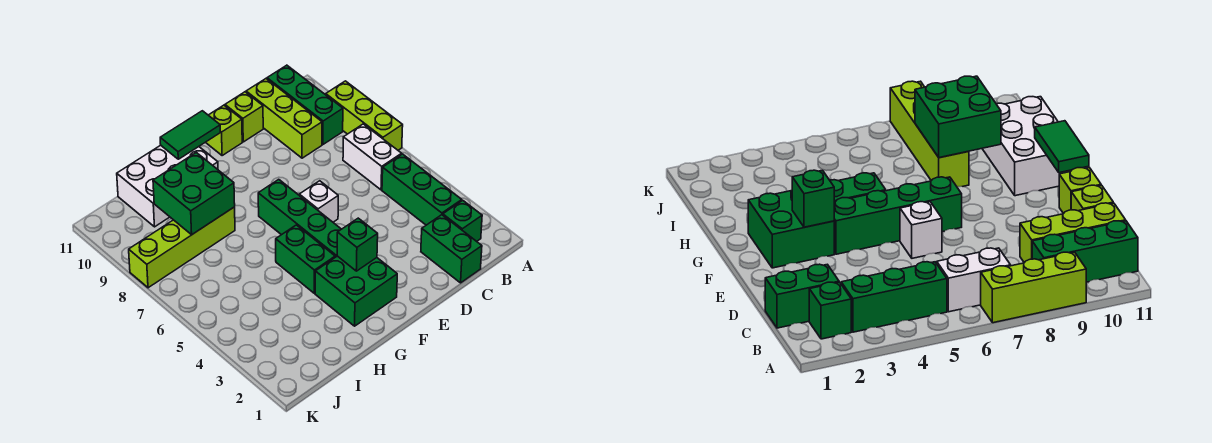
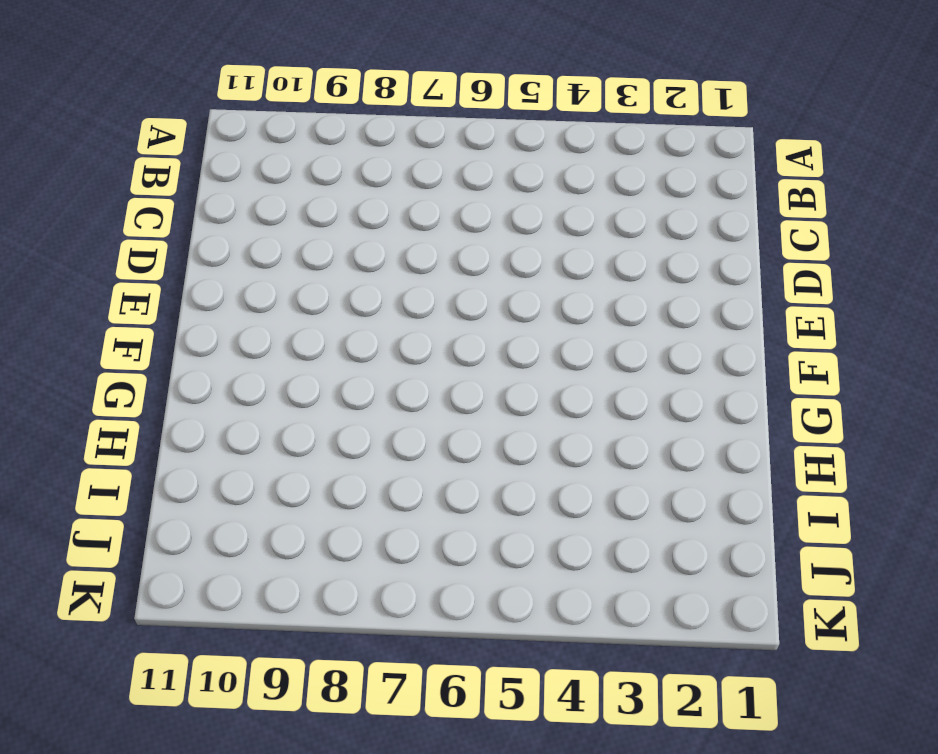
none -> lime brick A7:A9 level 1
none -> green brick B2 level 1
none -> green brick B3:B5 level 1

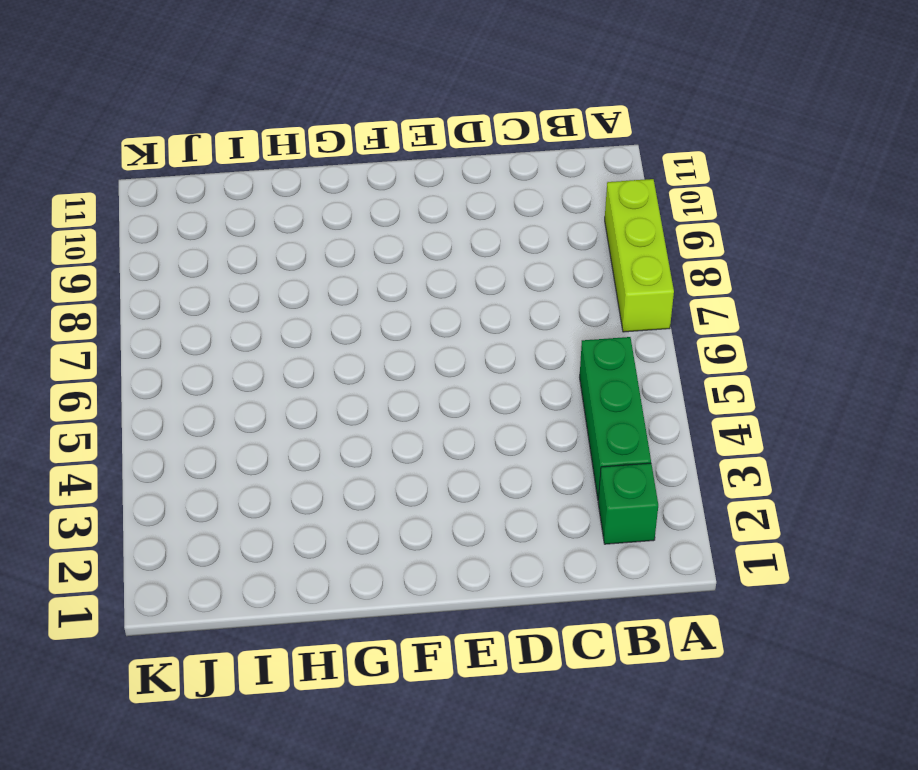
none -> white brick B6:B7 level 1
none -> green brick B9:B11 level 1
none -> green brick C1:C2 level 1

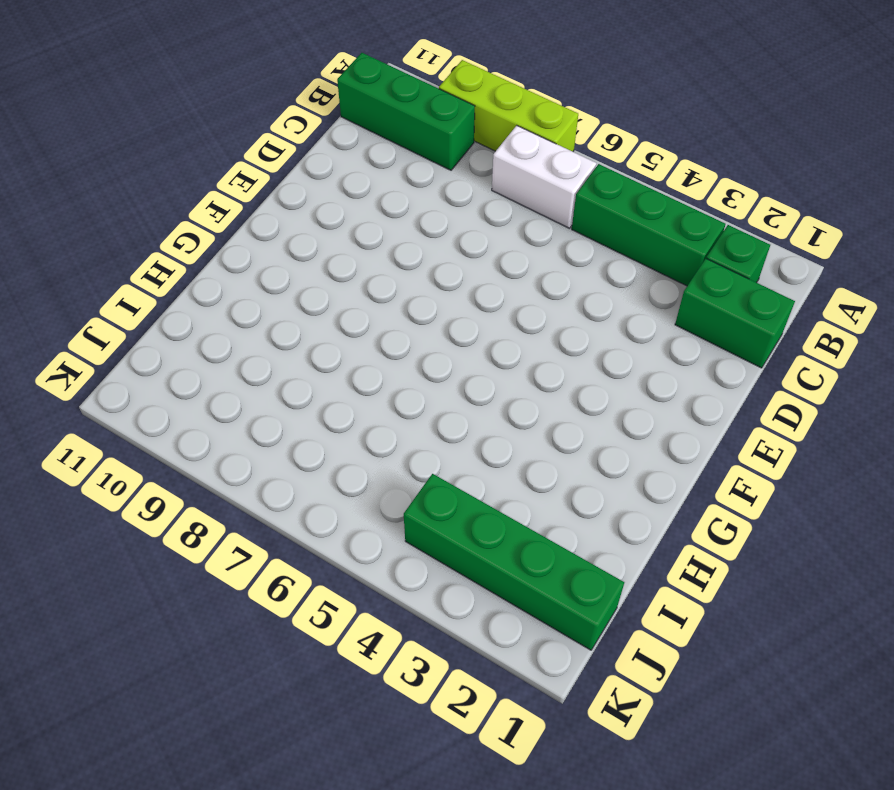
green brick J1:J4 level 1 -> green brick F4:F7 level 1
none -> lime brick C9:C11 level 1
none -> lime brick D11 level 1
none -> white brick E6 level 1

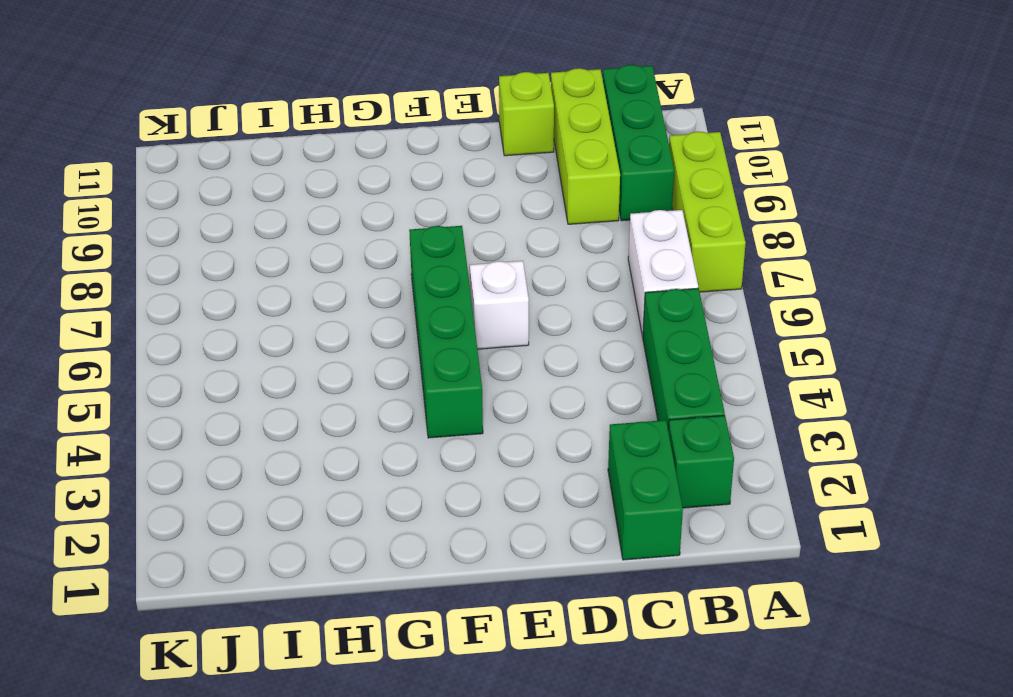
none -> lime brick E11 level 1
none -> green brick F2:G3 level 1
none -> green brick G4:G5 level 1

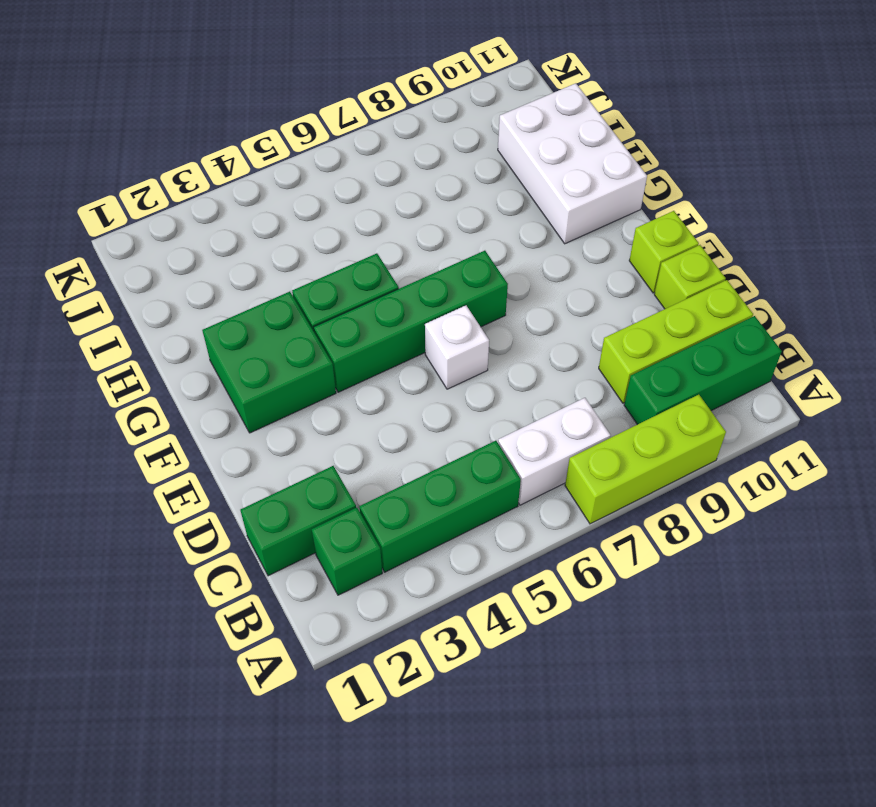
none -> lime brick H8:K8 level 1
none -> green brick F3 level 2
none -> green tile F11:G11 level 2

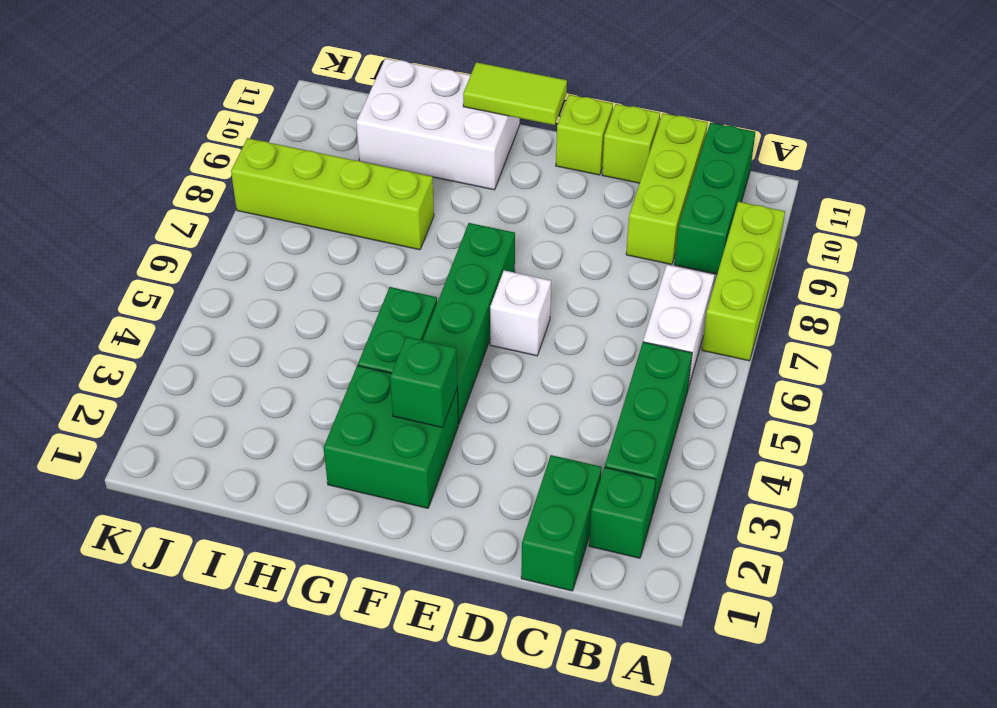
lime tile F11:G11 level 2 -> green tile F11:G11 level 2
none -> green brick H8:I9 level 2

